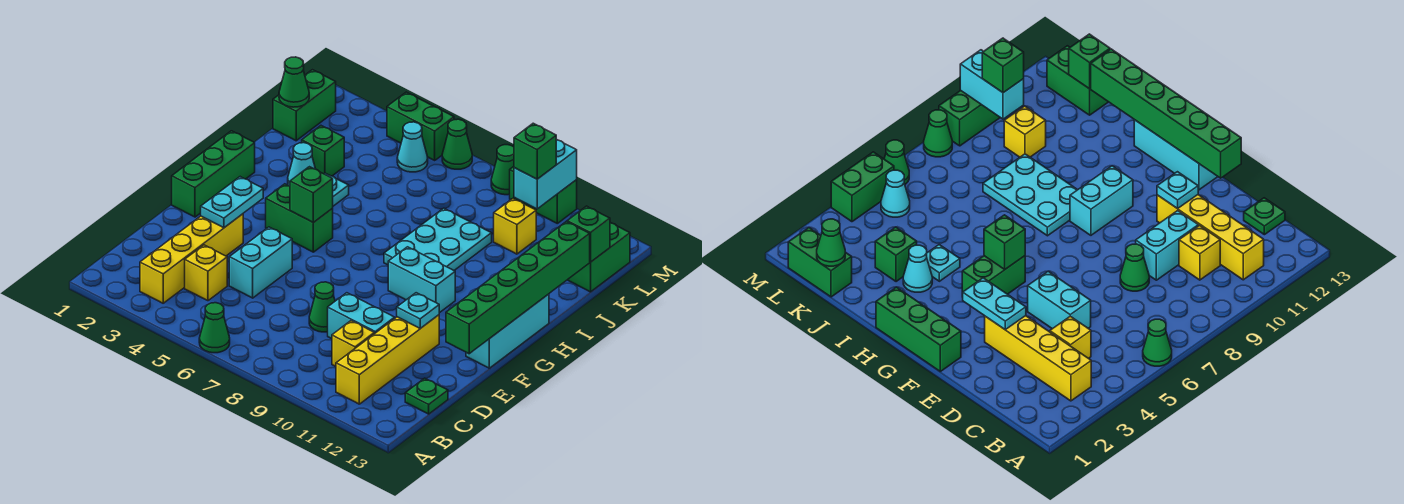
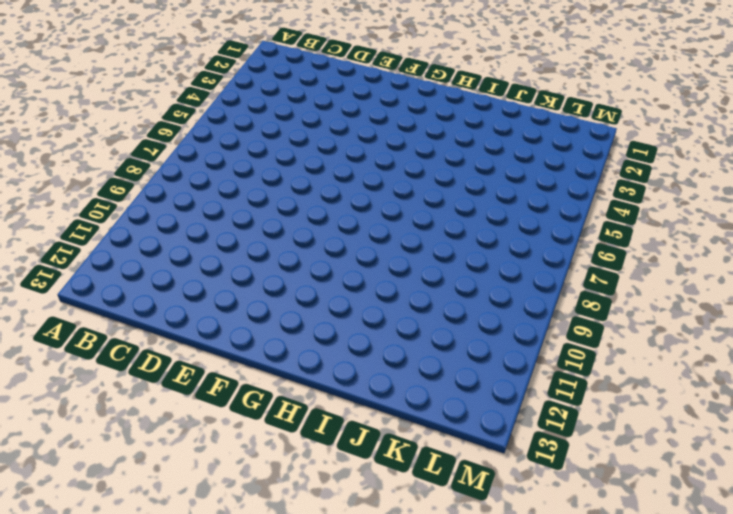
none -> green cone A6 level 1
none -> yellow brick B3:E3 level 1
none -> yellow brick B11:E11 level 1
none -> yellow brick C4 level 1

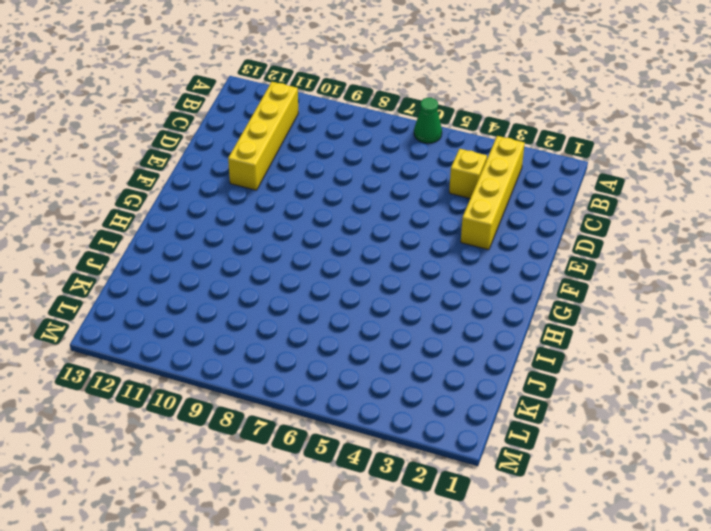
none -> yellow brick C10 level 1
none -> green plate C13 level 1
none -> cyan brick D5:E5 level 1
none -> green cone D8 level 1

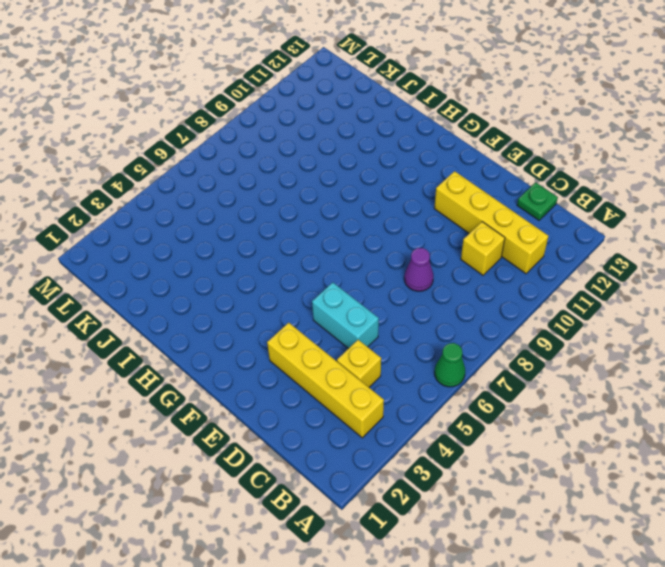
purple cone D8 level 1 -> green cone D8 level 1
none -> cyan brick D9:D10 level 1
none -> green brick F1:H1 level 1
none -> cyan brick F13:H13 level 1
none -> green brick G4:G5 level 1

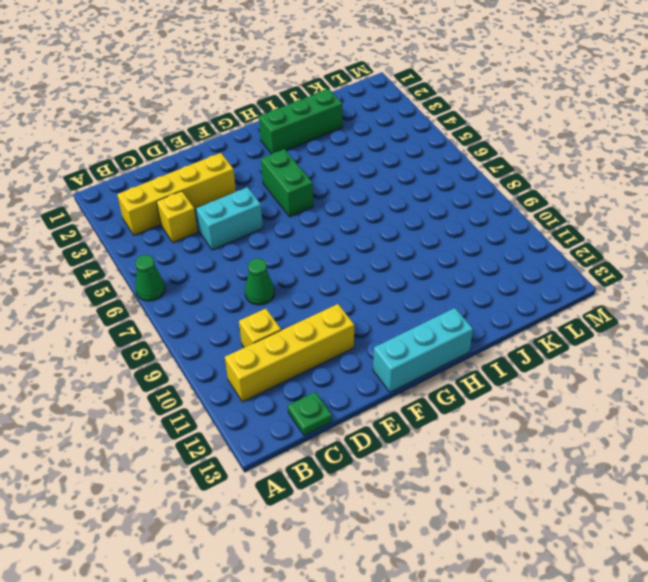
green brick H2:J2 level 1 -> green brick F1:H1 level 1
none -> cyan brick D9:D10 level 1
none -> cyan brick G9:G10 level 1
none -> cyan plate H8:J9 level 1
none -> cyan cone I3 level 1

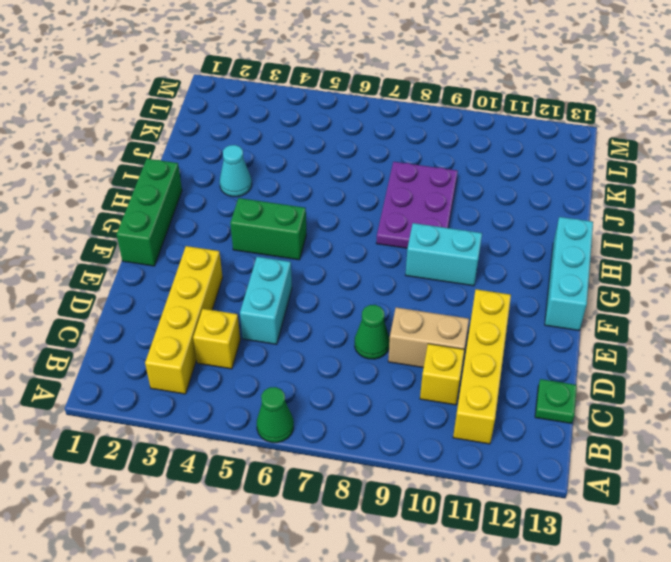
tan brick D9:D10 level 1 -> cyan brick D9:D10 level 1
purple plate H8:J9 level 1 -> cyan plate H8:J9 level 1
none -> cyan plate I4 level 1
none -> green brick J3 level 1
none -> green brick K1:L1 level 1
none -> yellow brick K10 level 1

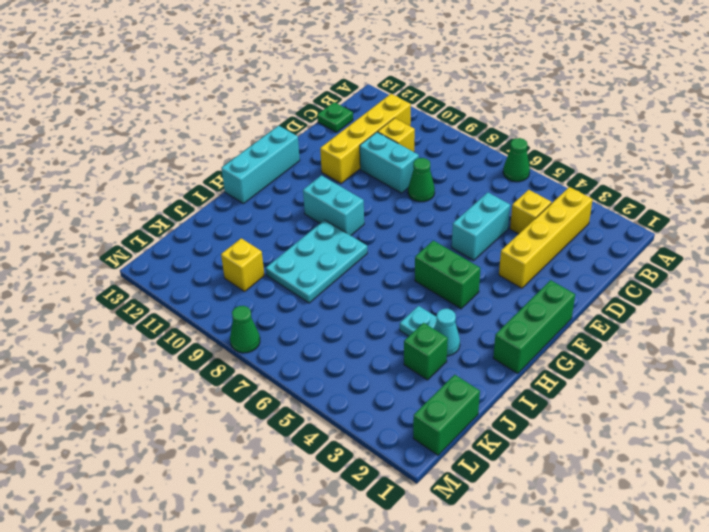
none -> green brick K13:L13 level 1
none -> cyan cone L5 level 1
none -> green brick M4:M5 level 1
none -> green cone M6 level 1

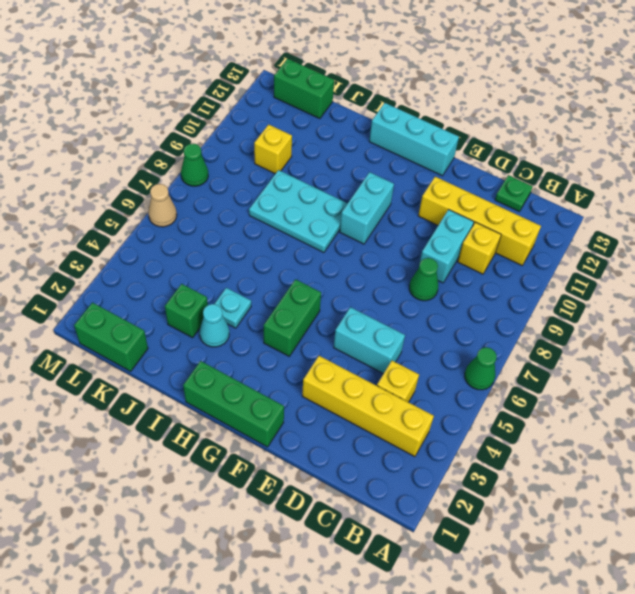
tan cone M6 level 1 -> green cone M6 level 1
none -> cyan cone L5 level 1
none -> green brick M4:M5 level 1
none -> green brick M9:M10 level 1
none -> cyan plate E3:F3 level 2

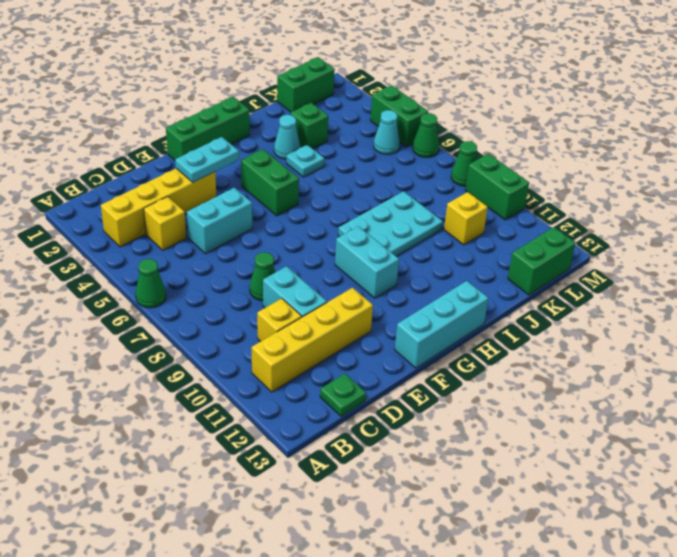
none -> cyan plate E11 level 2
none -> green brick E13:J13 level 2
none -> green brick G5 level 2
none -> green cone K1 level 2

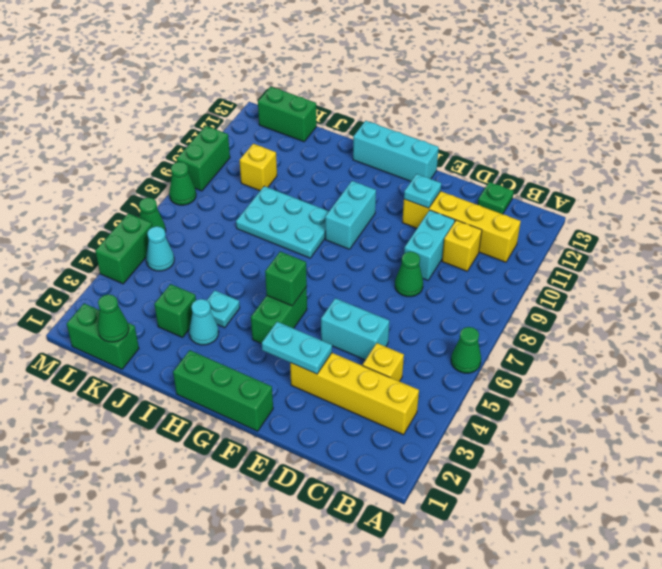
none -> green brick E13:J13 level 2
none -> green brick K13 level 2
none -> cyan brick L10:M10 level 2
none -> green brick L10 level 3

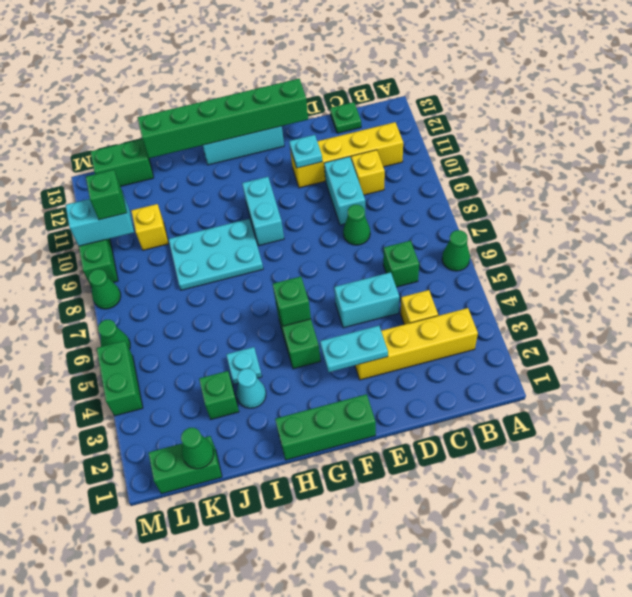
green brick C6 level 1 -> green brick K13 level 2
none -> cyan cone L5 level 1

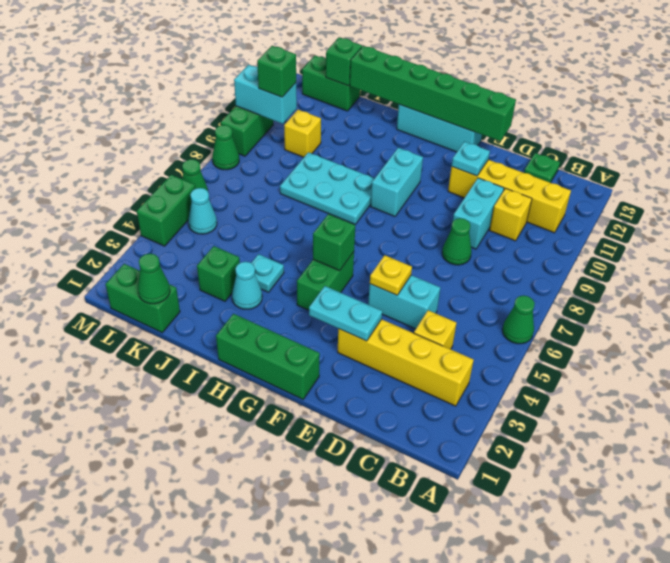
yellow plate E5 level 2 -> none

